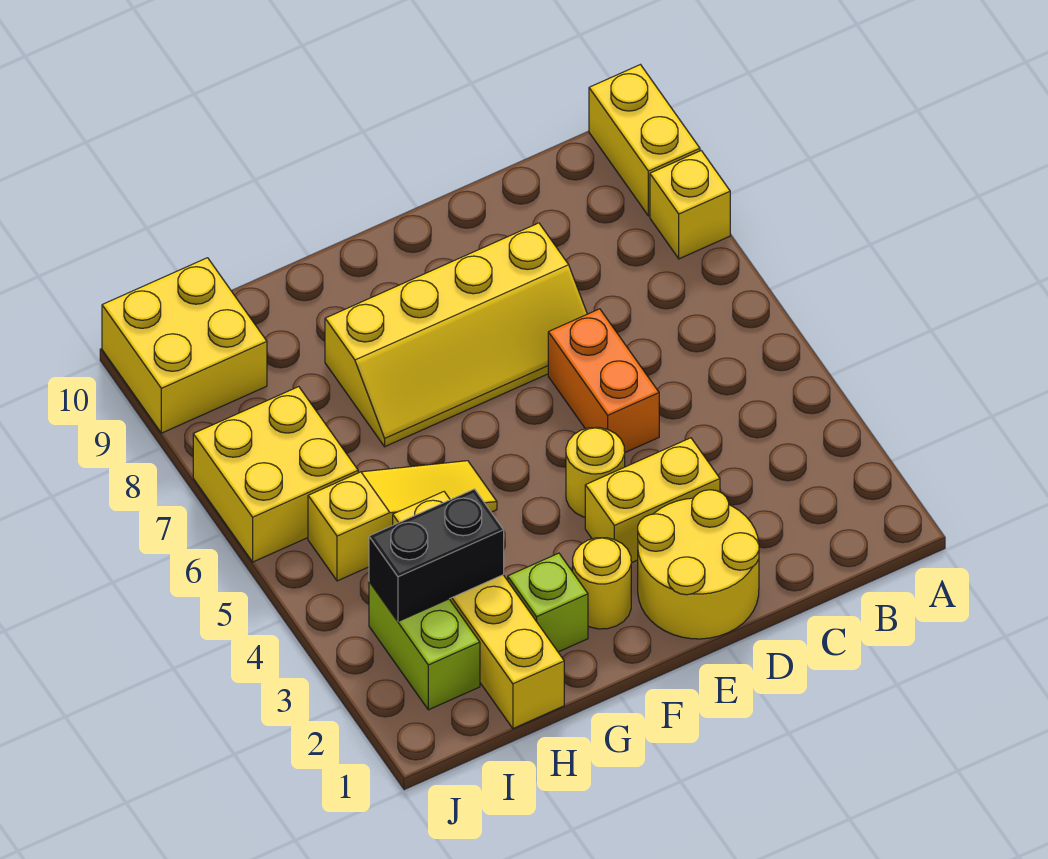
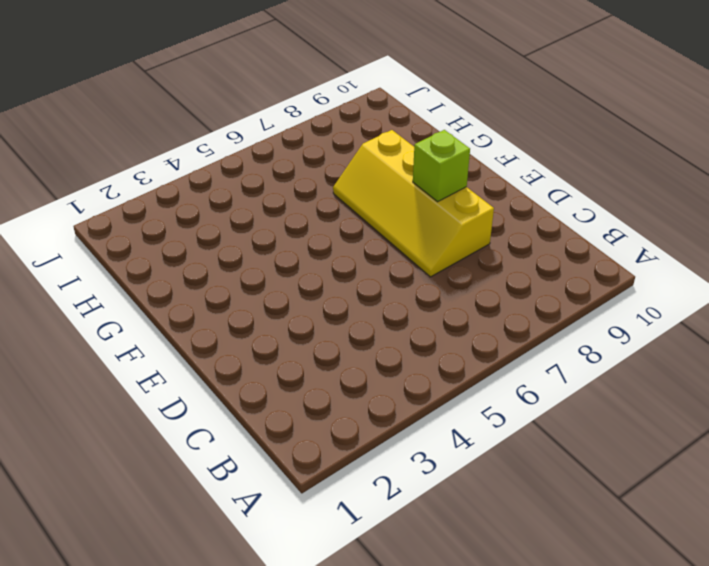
lime brick E8 level 2 -> lime brick G2 level 1
none -> yellow brick A8 level 1
none -> yellow brick A9:A10 level 1
none -> yellow round brick D1:E2 level 1

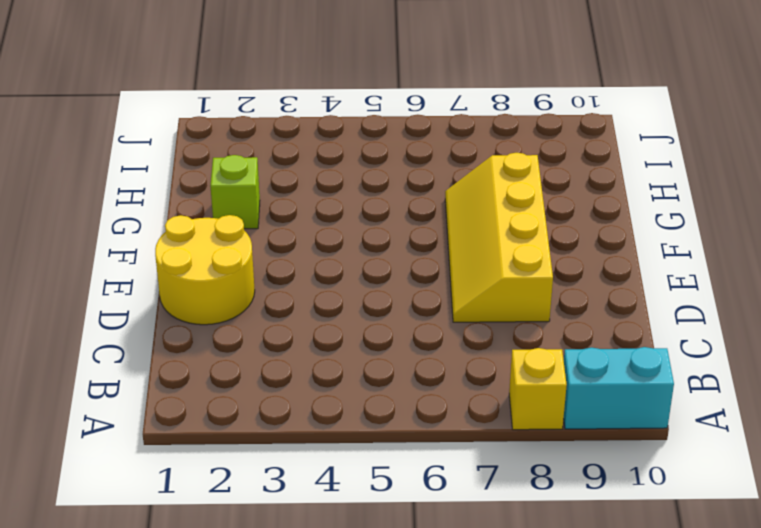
cyan brick A9:A10 level 1 -> yellow brick A9:A10 level 1
none -> yellow brick D3:E3 level 1
none -> orange brick D5:D6 level 1
none -> yellow round brick E4 level 1

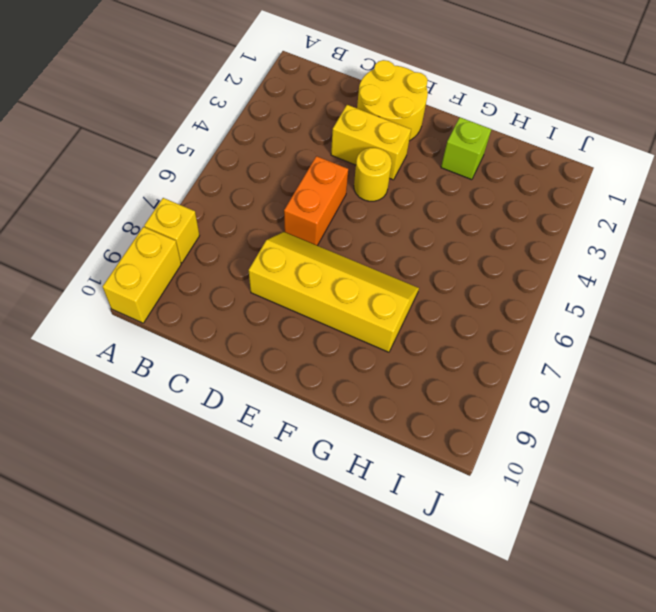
none -> yellow round brick F2 level 1
none -> yellow slope G5:I5 level 1 top I
none -> yellow brick H1:H4 level 1

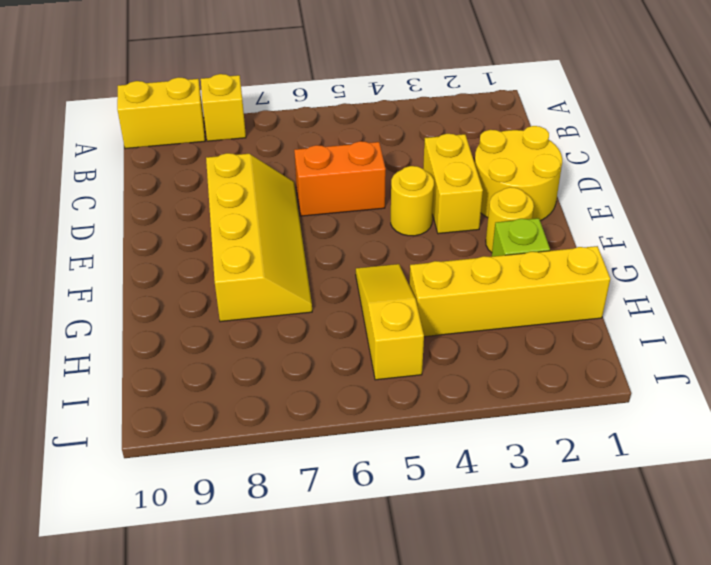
none -> lime brick I2:I3 level 1
none -> yellow brick I6:J7 level 1
none -> yellow brick I9:J10 level 1

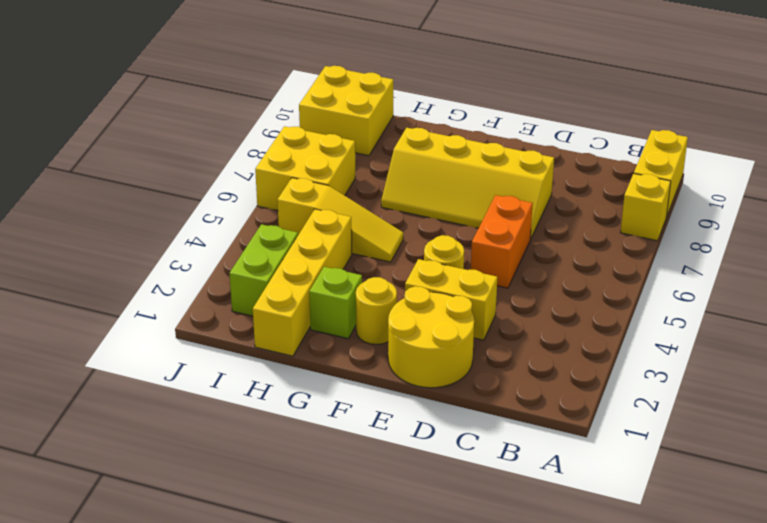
none -> black brick H3:I3 level 2

